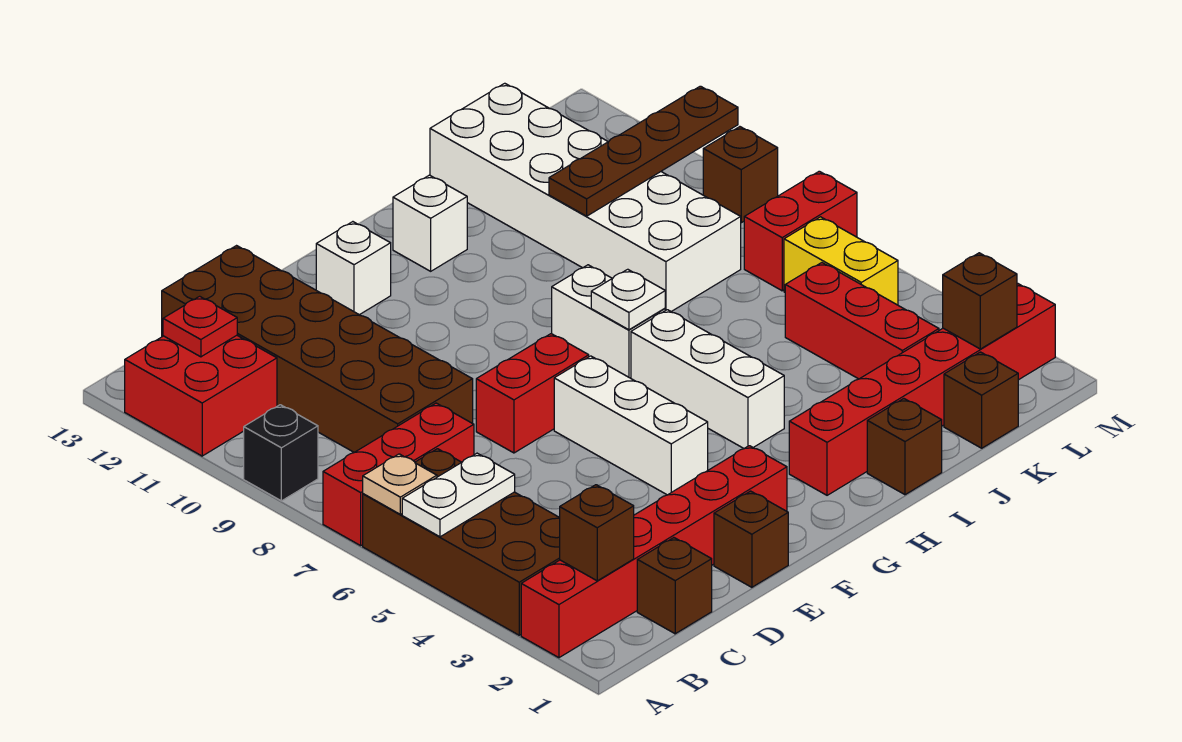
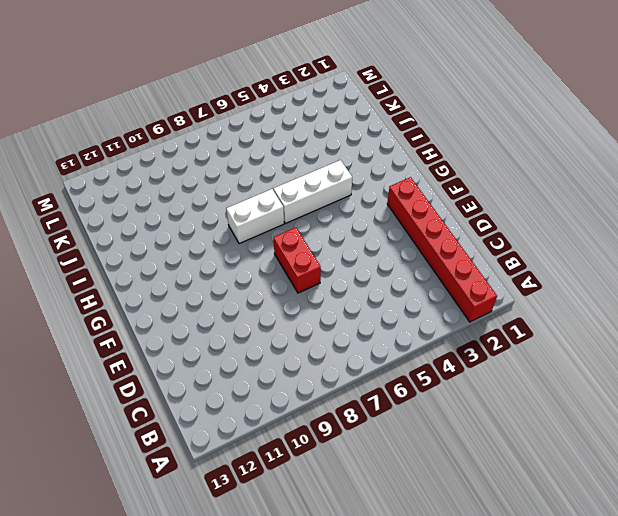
none -> brown brick A3:B6 level 1
none -> red brick A7:C7 level 1
none -> black brick A9 level 1

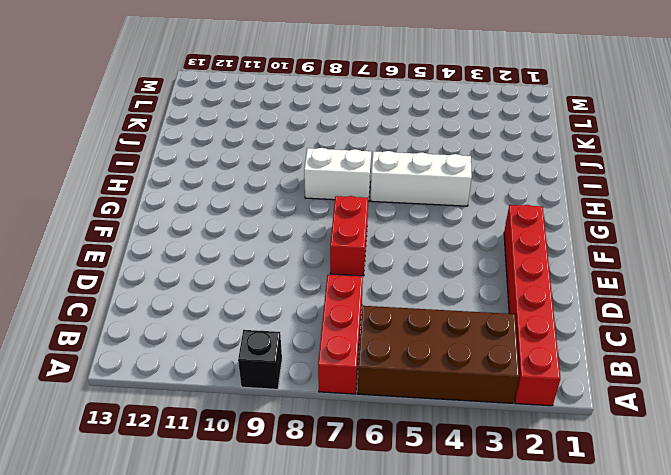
none -> red brick A11:B12 level 1
none -> brown brick C1 level 1
none -> brown brick C8:D13 level 1

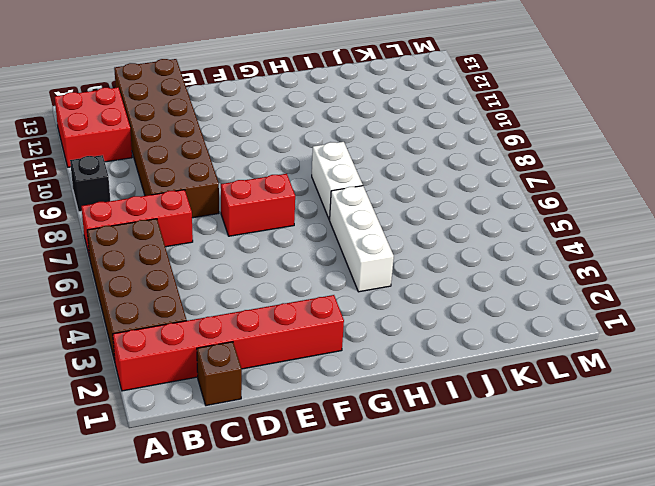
none -> brown brick E1 level 1
none -> white brick F4:F6 level 1
none -> white brick F12 level 1

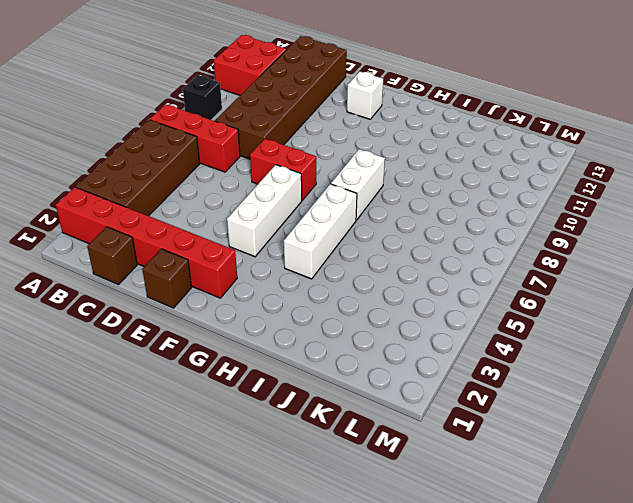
none -> red brick H2:M2 level 1
none -> white brick H12 level 1
none -> brown brick I1 level 1

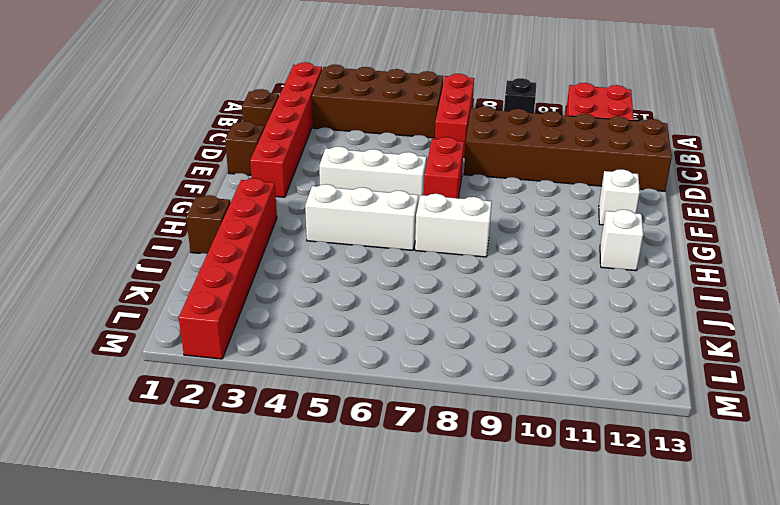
none -> white brick J8:K13 level 1
none -> brown brick K1 level 1
none -> red brick K3:K5 level 1

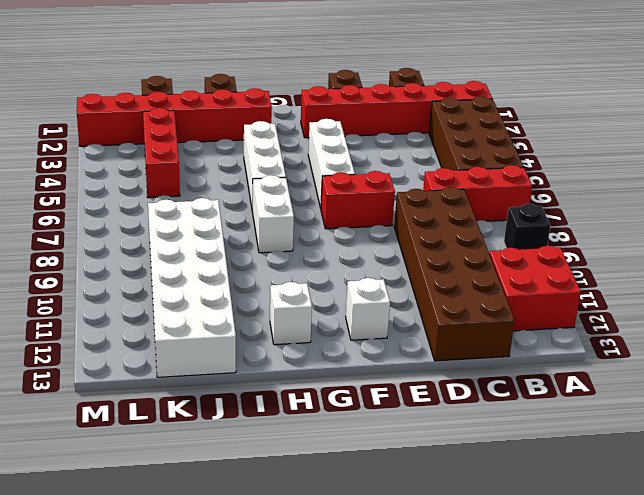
none -> yellow brick L5:L6 level 1
none -> red brick L7:M7 level 1
none -> brown brick M9 level 1

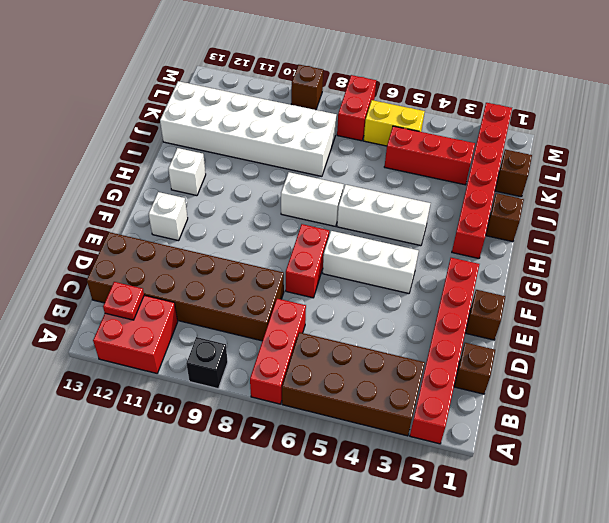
none -> white plate A5:B5 level 2
none -> tan plate A6 level 2
none -> brown brick B2 level 2

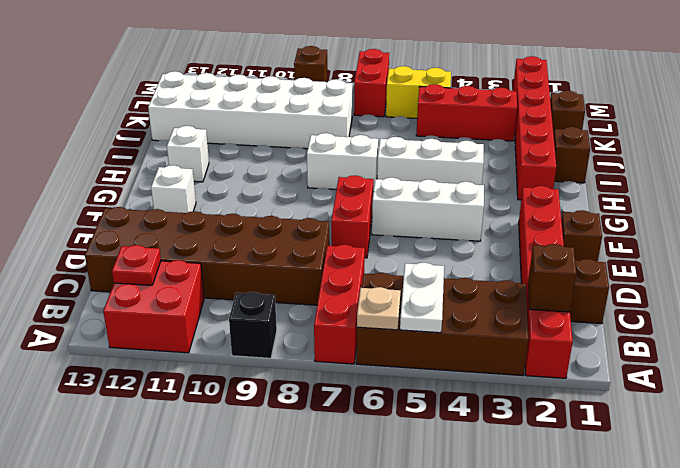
none -> white plate H7 level 2
none -> brown plate J10:M10 level 2
none -> brown brick L2 level 2

